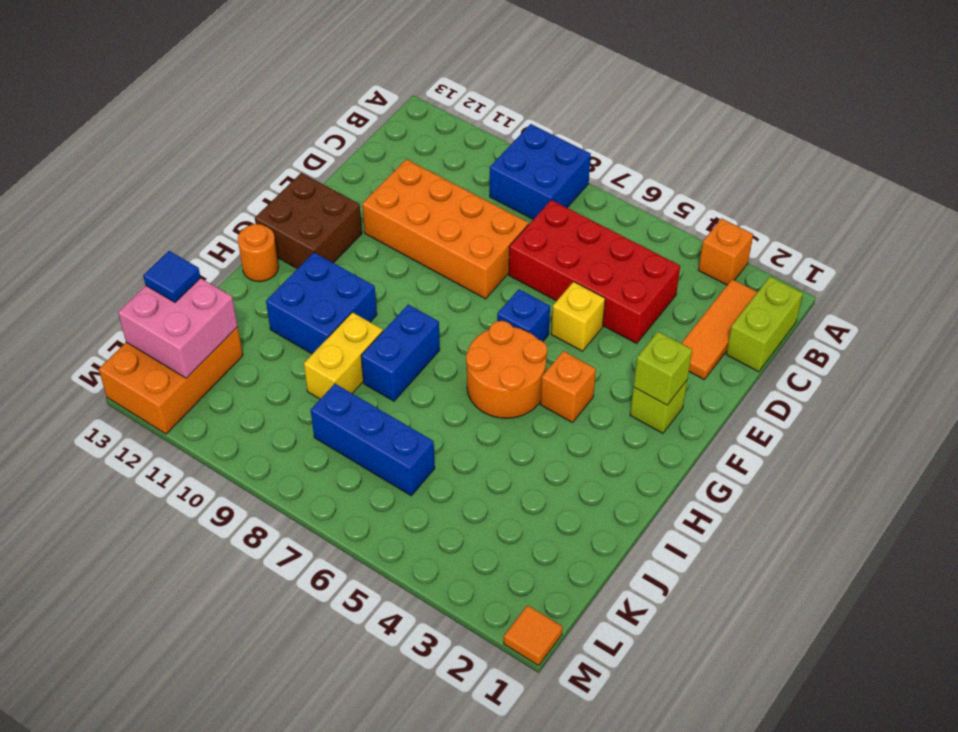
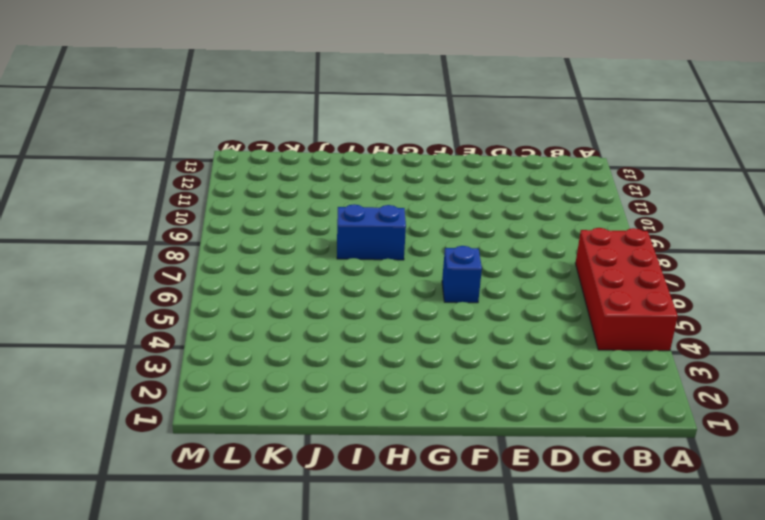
red brick A4:B7 level 1 -> red brick C4:D7 level 1
none -> orange brick A3 level 1
none -> blue brick A8:B9 level 1
none -> lime brick B1:C1 level 1

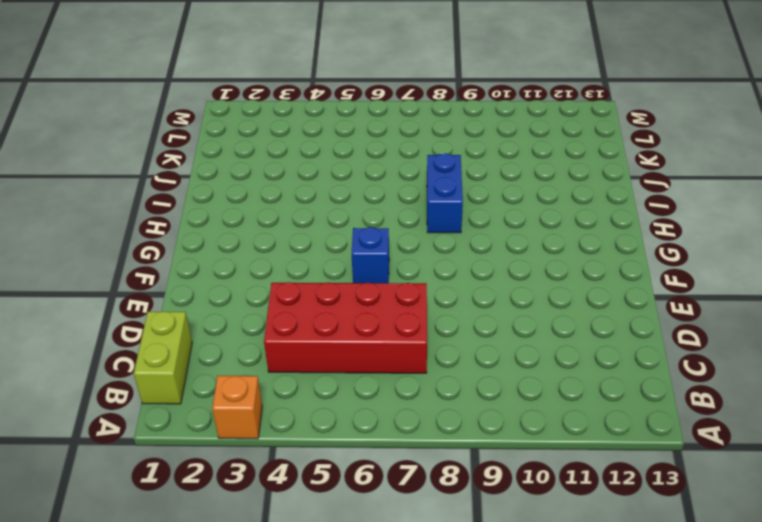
none -> blue brick A8:B9 level 1
none -> orange tile B2:D2 level 1
none -> orange brick D8:E11 level 1

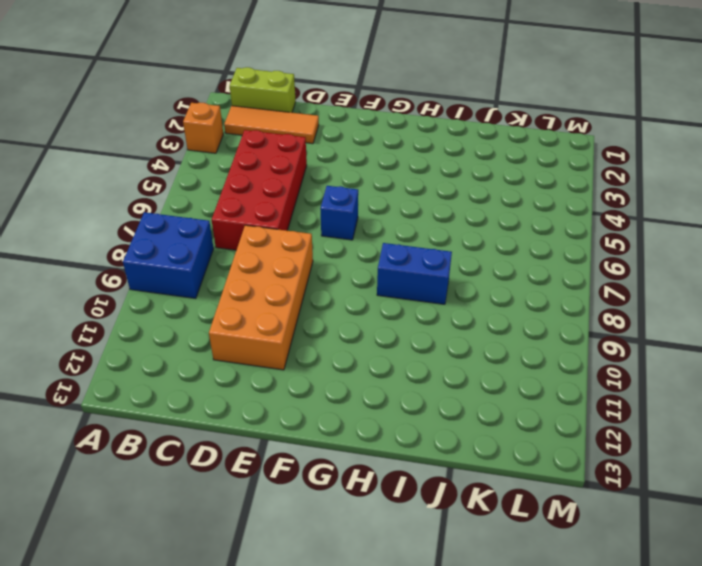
none -> yellow brick E5 level 1
none -> lime brick F2 level 1
none -> brown brick F12:G13 level 1

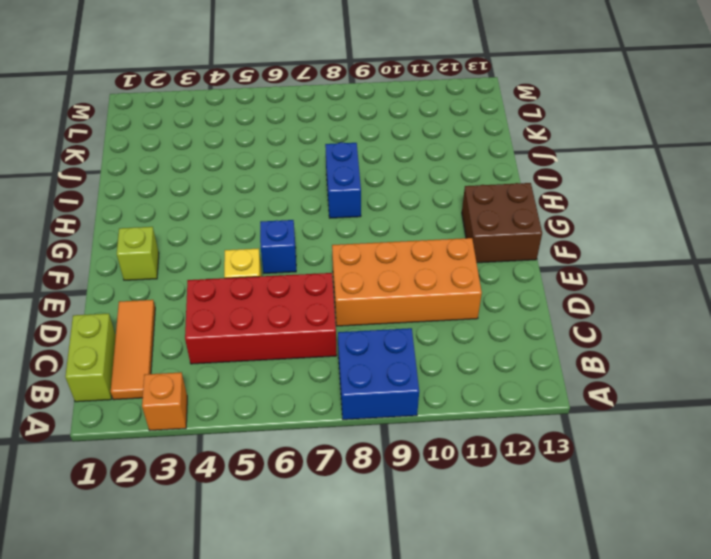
none -> orange brick G4 level 1
none -> orange round brick G5:H6 level 1
none -> blue brick H10:I11 level 1

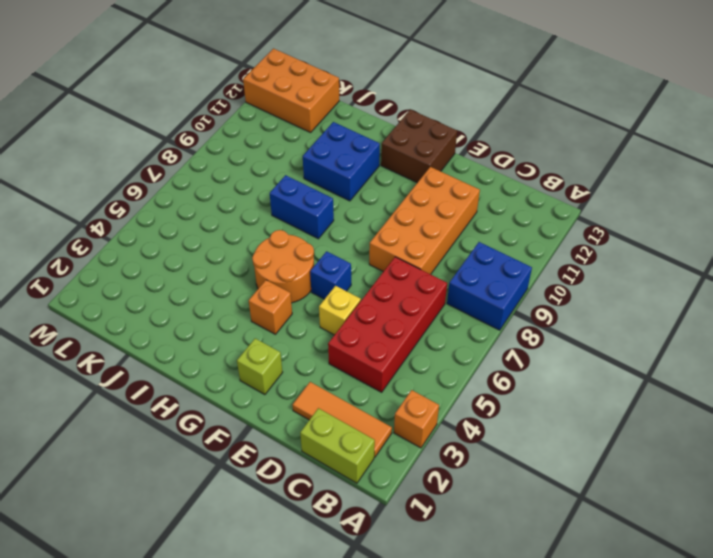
none -> orange round brick H13 level 1
none -> yellow brick I9:J9 level 1
none -> blue brick K6:K8 level 1

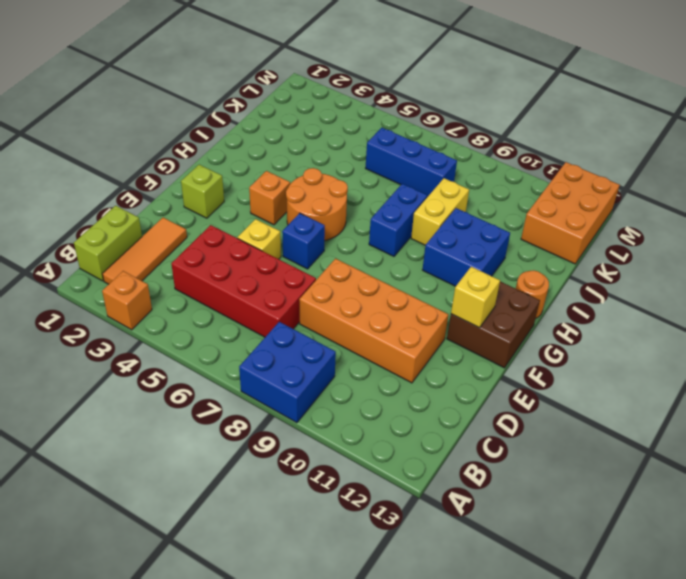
yellow brick F12 level 2 -> none
none -> orange tile M1 level 1
none -> lime brick F2 level 2
none -> pink brick K12:L13 level 2

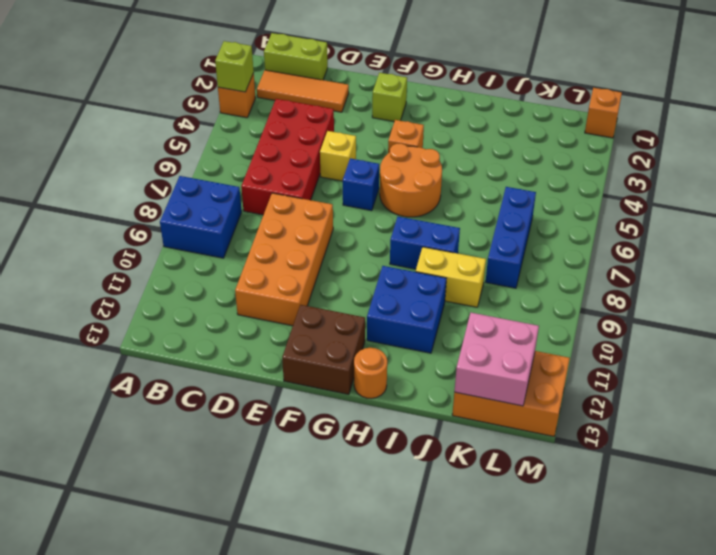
lime brick A3 level 2 -> lime brick F2 level 2
orange brick M1 level 1 -> orange tile M1 level 1
none -> blue tile K13 level 3

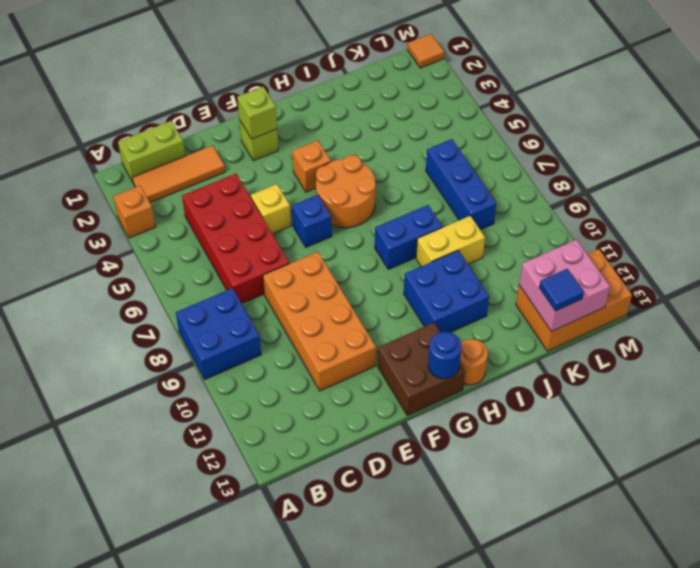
blue round brick G13 level 2 -> none

